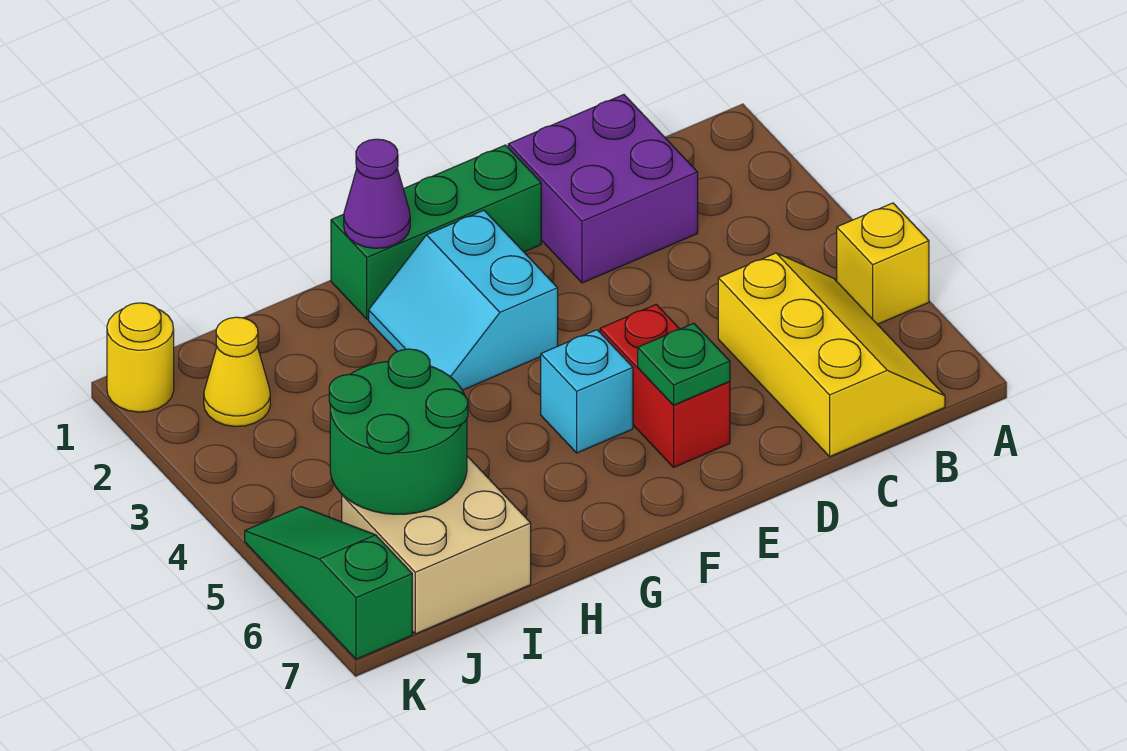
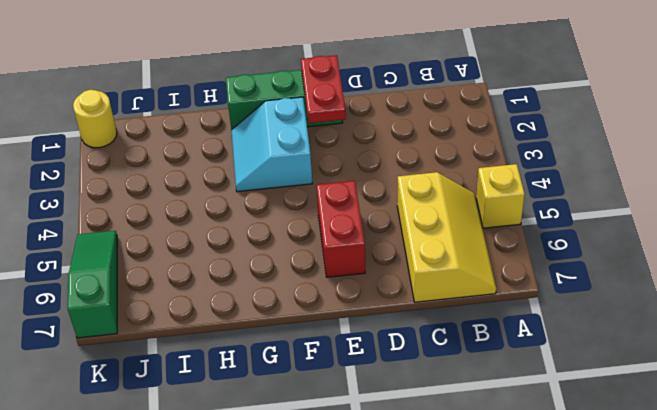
red plate E1:E2 level 2 -> none
none -> purple brick C1:D2 level 1
none -> cyan brick F5 level 1
none -> tan brick I6:J7 level 1

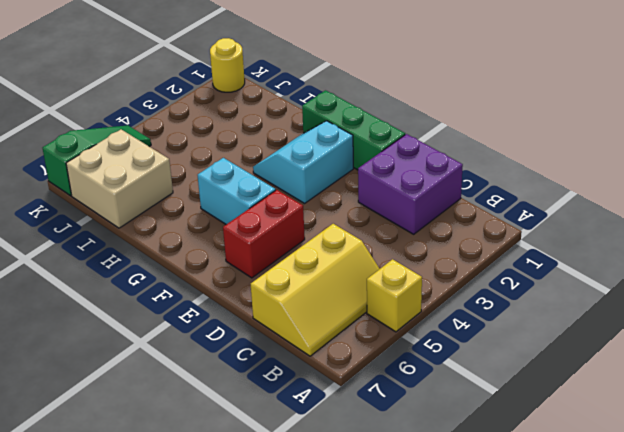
cyan brick F5:G5 level 1 -> cyan brick F5 level 1
none -> yellow cone J2 level 1
none -> green plate E6 level 2
none -> purple cone G1 level 2

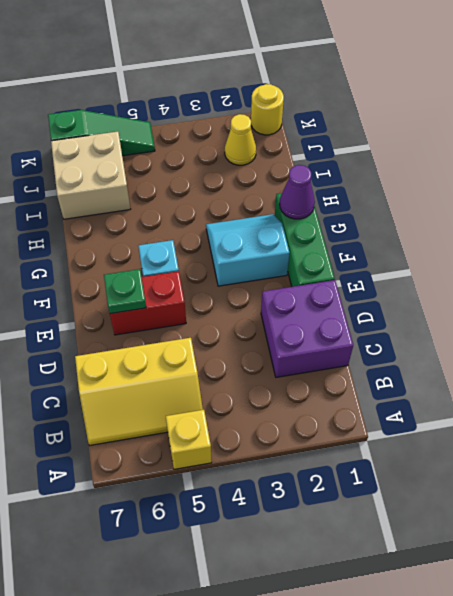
none -> green round brick I5:J6 level 2

